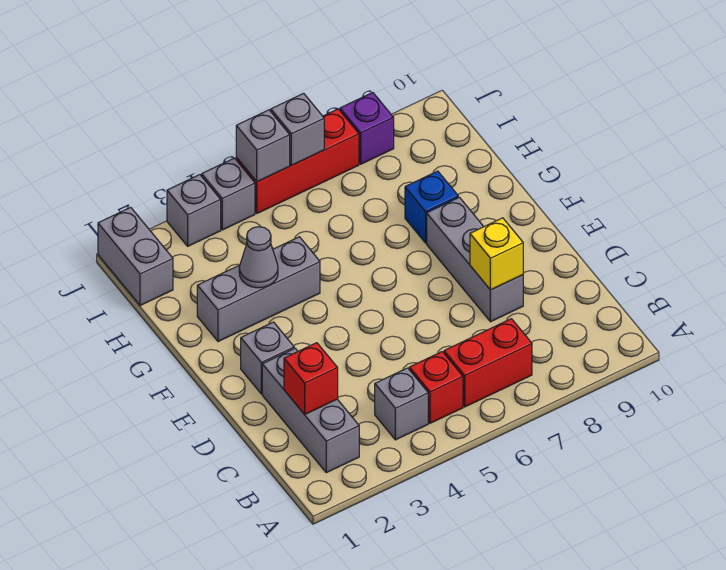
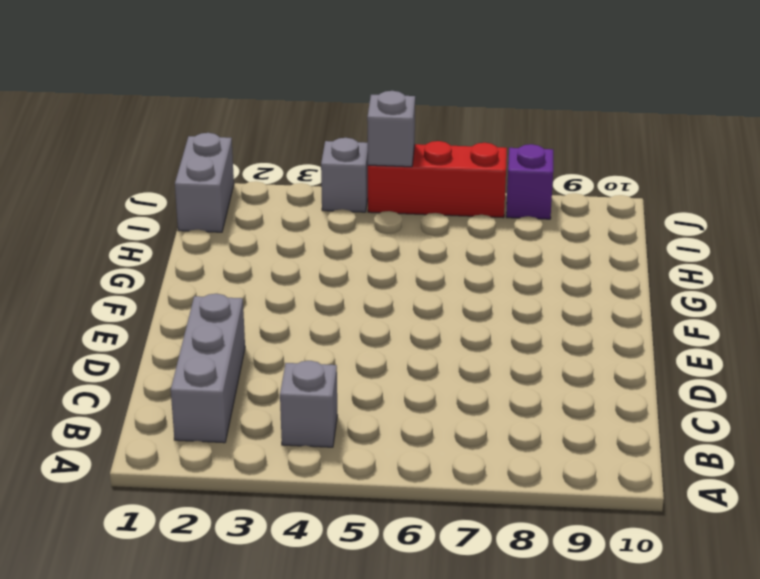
none -> red brick B5 level 1
none -> red brick B6:B7 level 1
none -> grey brick D8:F8 level 1

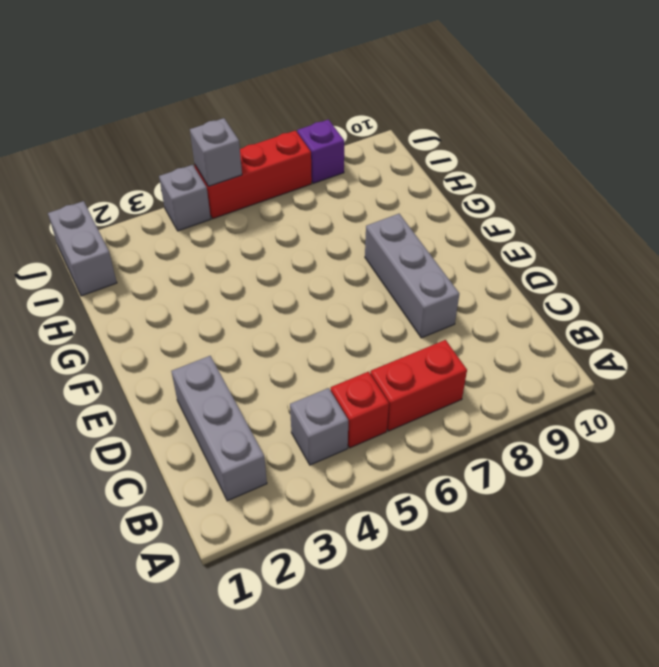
none -> grey brick E2 level 1
none -> grey brick G2:G4 level 1
none -> blue brick G8 level 1

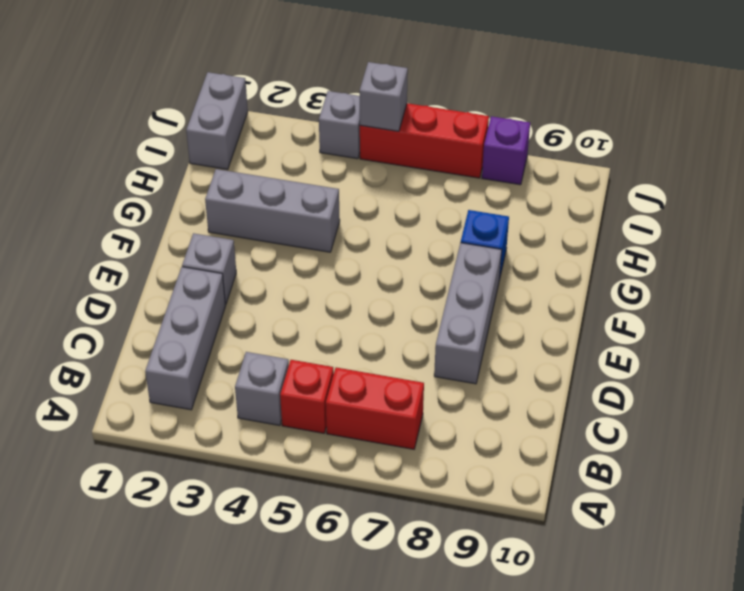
none -> grey brick J3 level 1
none -> red brick C2 level 2
none -> yellow brick D8 level 2

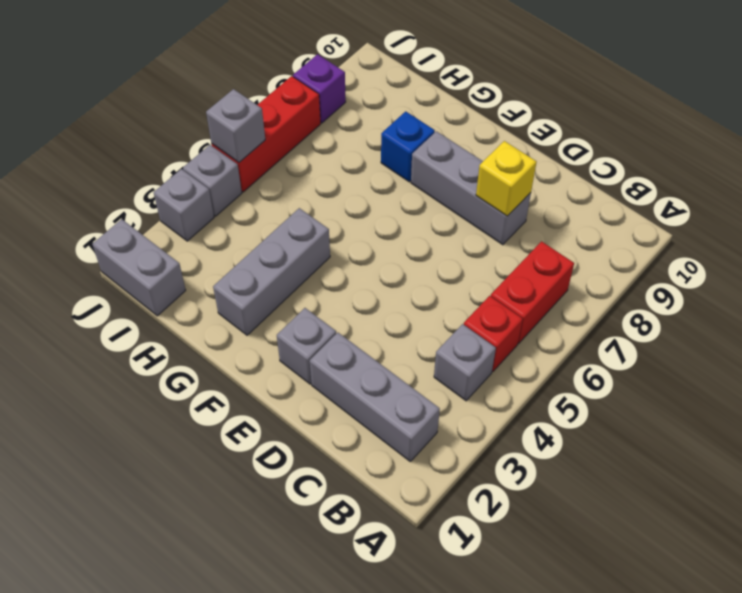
none -> red brick C2 level 2
none -> grey cone G3 level 2
none -> grey brick J6 level 2

